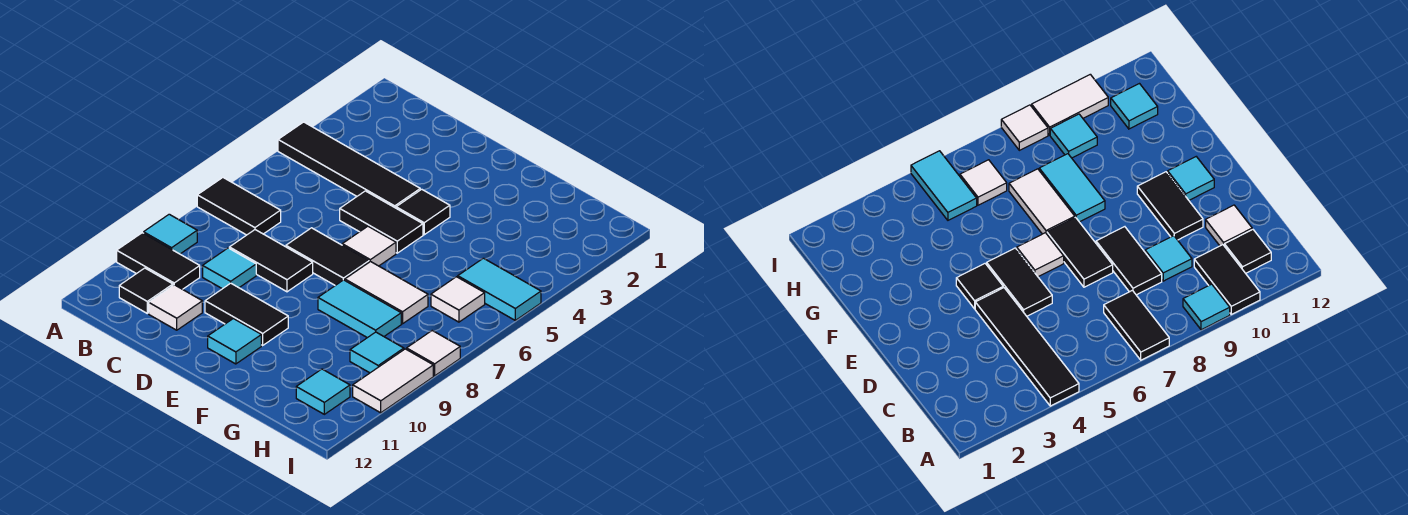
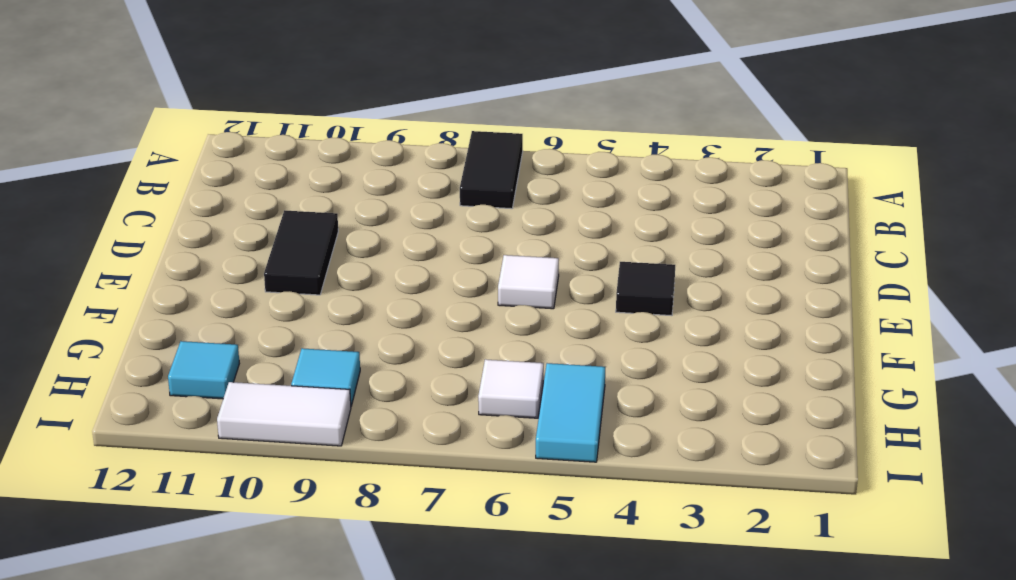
none -> black tile A4:D4 level 1
none -> cyan tile A9 level 1
none -> black tile A10:B10 level 1

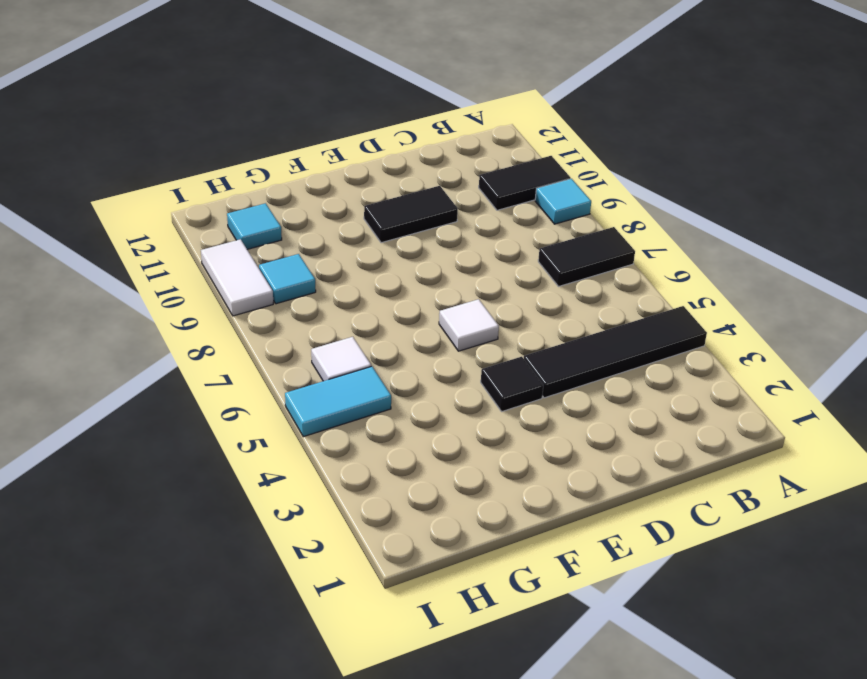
none -> black tile B11 level 1
none -> black tile C8:D8 level 1
none -> cyan tile C9 level 1

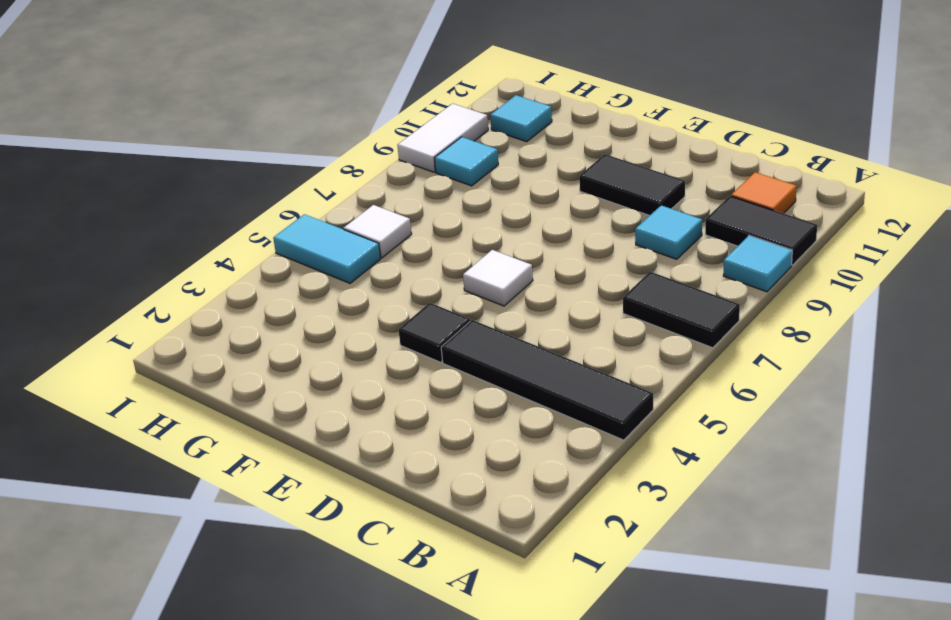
orange tile B11 level 1 -> black tile B11 level 1
none -> black tile C8:D8 level 1
none -> white tile C11 level 1
none -> black tile D5:E5 level 1

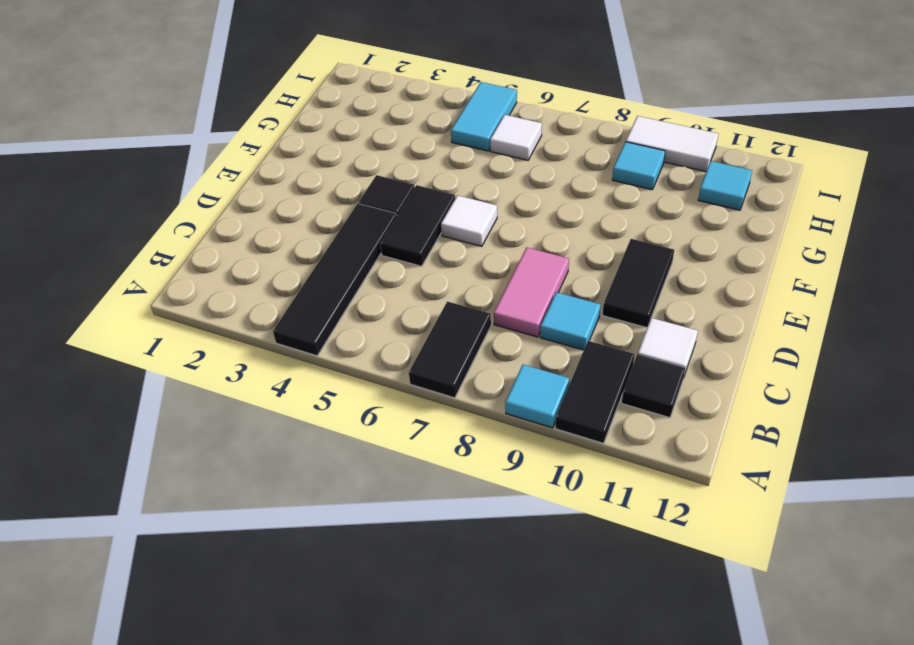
pink tile C8:D8 level 1 -> black tile C8:D8 level 1
none -> black tile D7:E7 level 1
none -> cyan tile E11 level 1
none -> white tile F7:G7 level 1

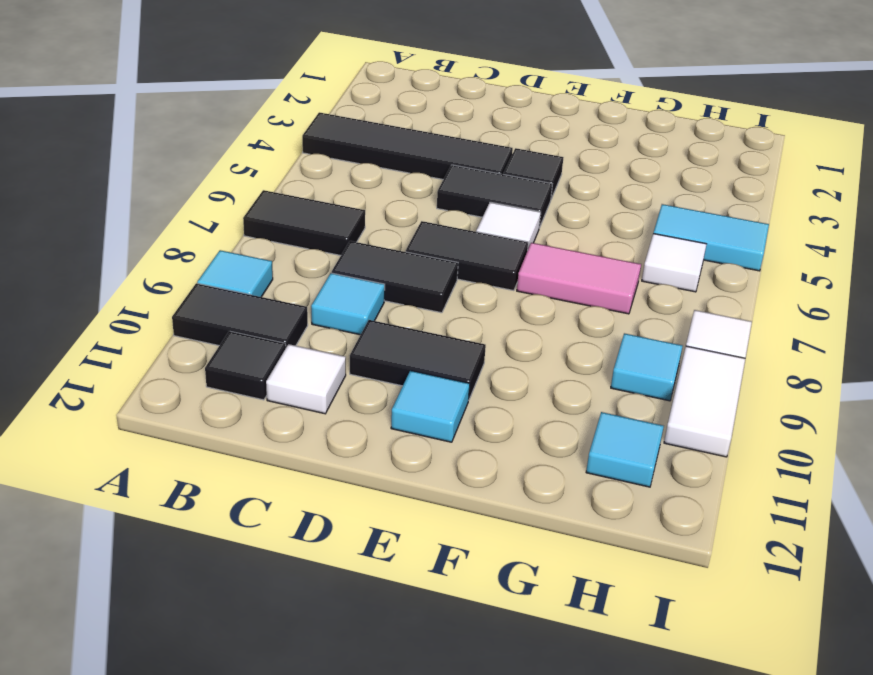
pink tile F7:G7 level 1 -> white tile F7:G7 level 1
none -> cyan tile F8:G8 level 1

